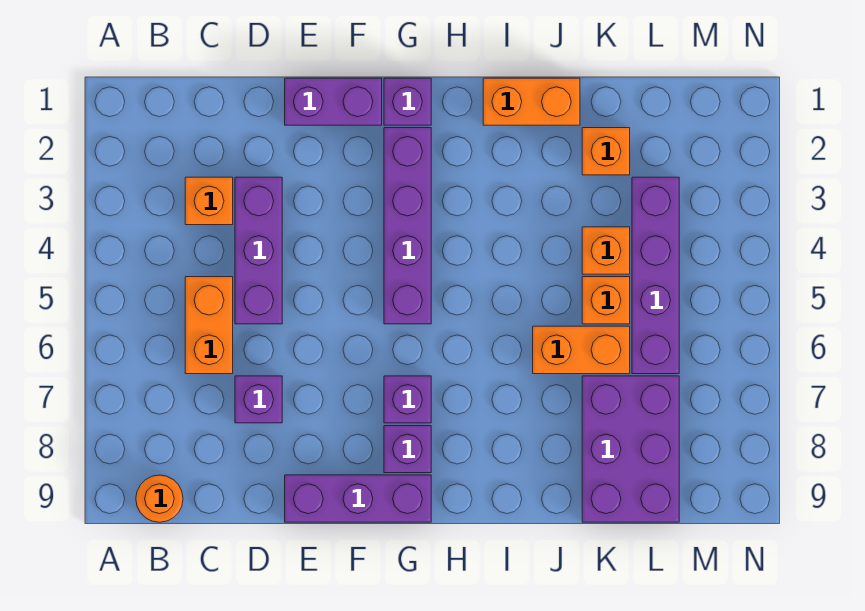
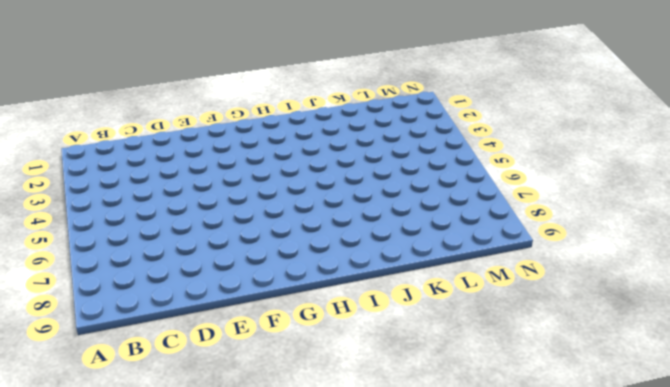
none -> orange round brick B9 level 1
none -> orange brick C3 level 1
none -> orange brick C5:C6 level 1

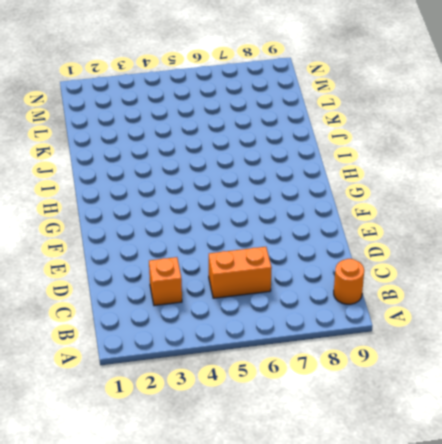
none -> purple brick D3:D5 level 1
none -> purple brick D7 level 1
none -> purple brick E1:F1 level 1

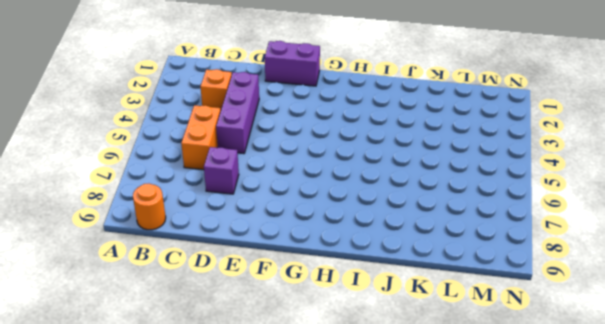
none -> purple brick E9:G9 level 1
none -> purple brick G1 level 1
none -> purple brick G2:G5 level 1

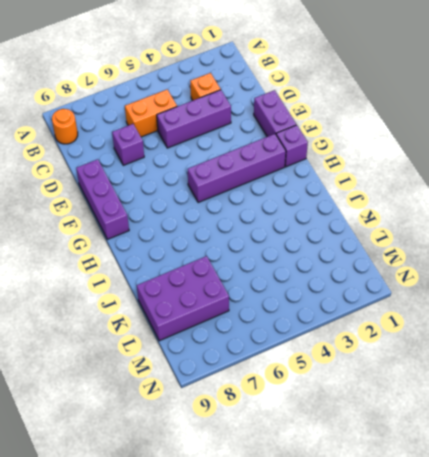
none -> purple brick G7 level 1
none -> purple brick G8 level 1
none -> orange brick I1:J1 level 1

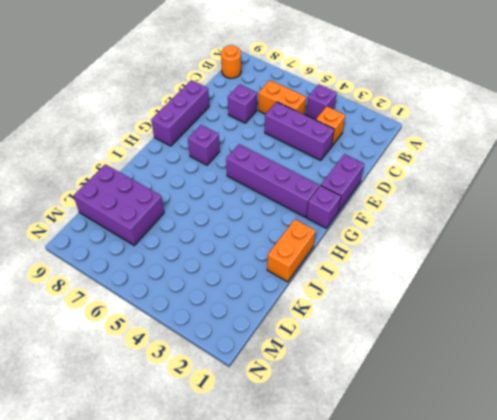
purple brick B4 level 1 -> purple brick G8 level 1
none -> orange brick J6:K6 level 1
none -> orange brick K2 level 1
none -> orange brick K4 level 1

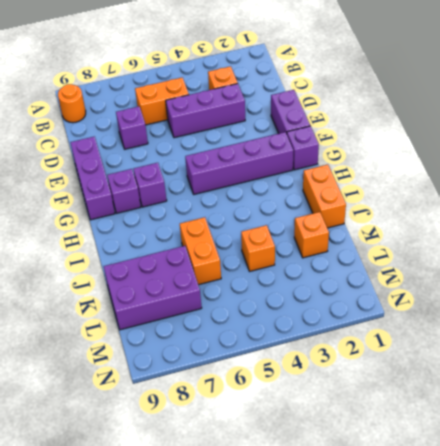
none -> orange brick K5 level 1
none -> purple brick L3:L6 level 1

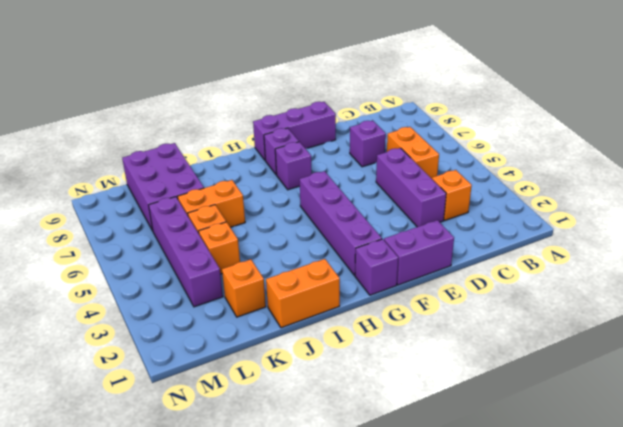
none -> orange round brick B9 level 1

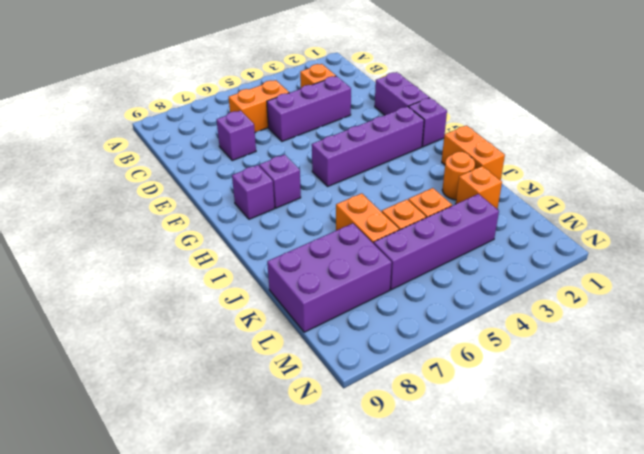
orange round brick J2 level 1 -> orange round brick B9 level 1
none -> purple brick E9:G9 level 1

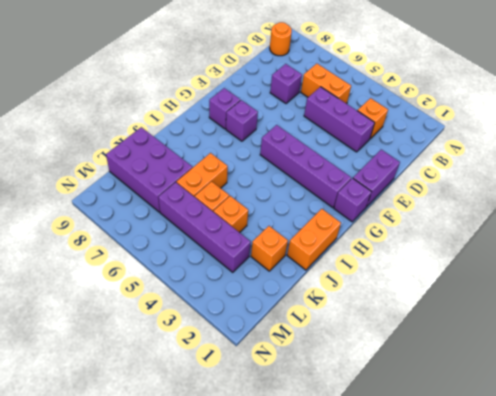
none -> purple brick E9:G9 level 1

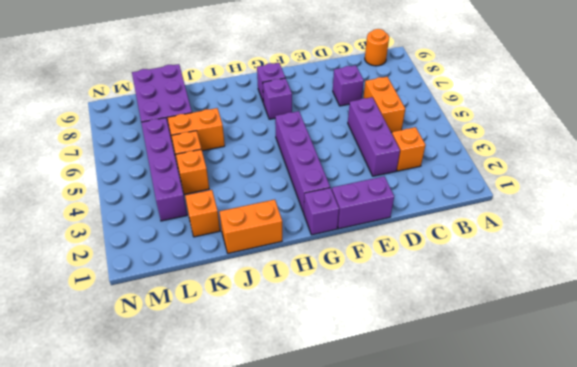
none -> purple brick E9:G9 level 1

